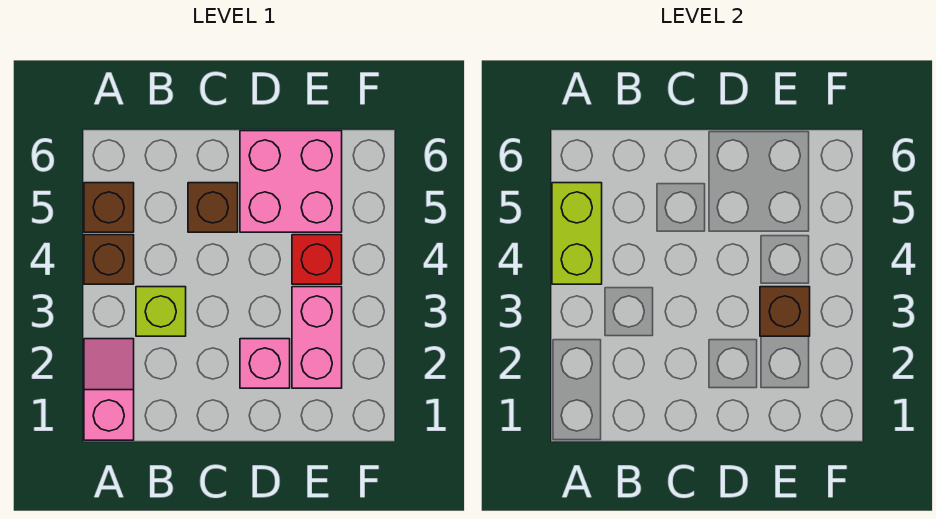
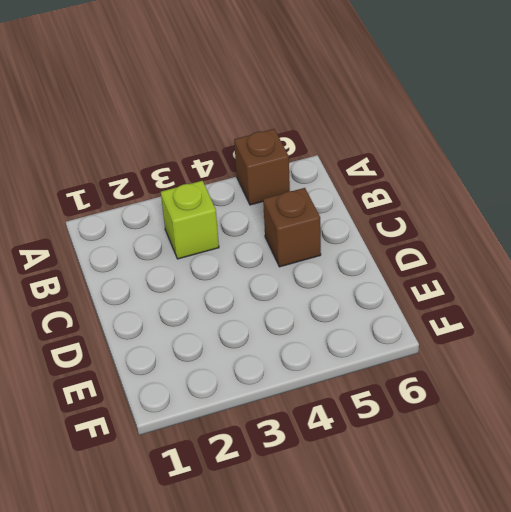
none -> pink slope A1:A2 level 1 top 1
none -> brown brick A4 level 1

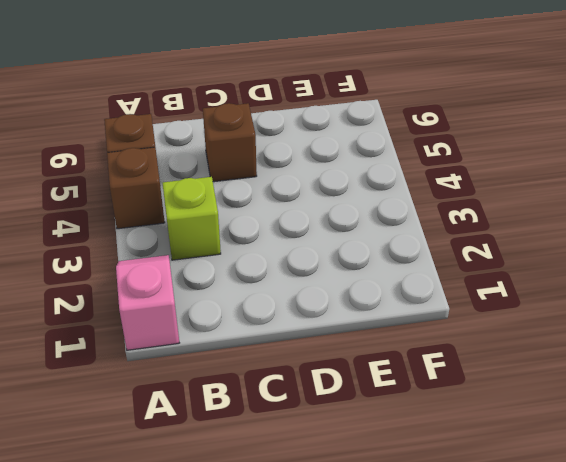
none -> pink brick D2 level 1
none -> pink brick D5:E6 level 1

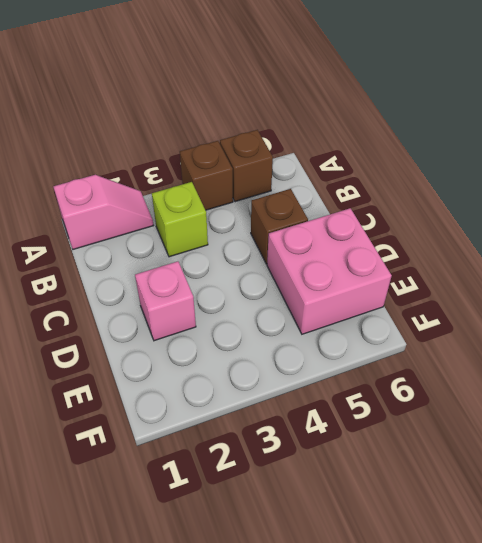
none -> pink brick E2:E3 level 1
none -> red brick E4 level 1

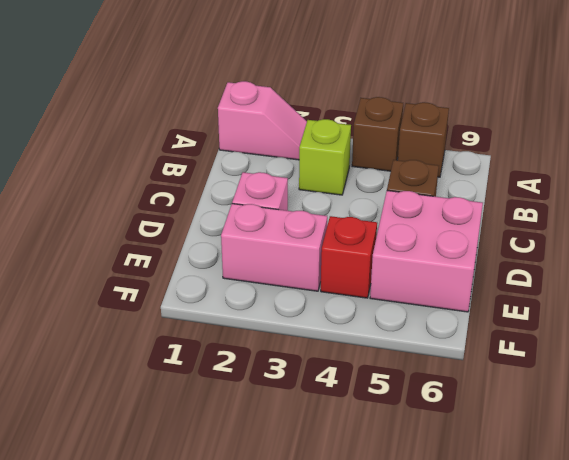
none -> lime brick A4:A5 level 2
none -> brown brick E3 level 2

